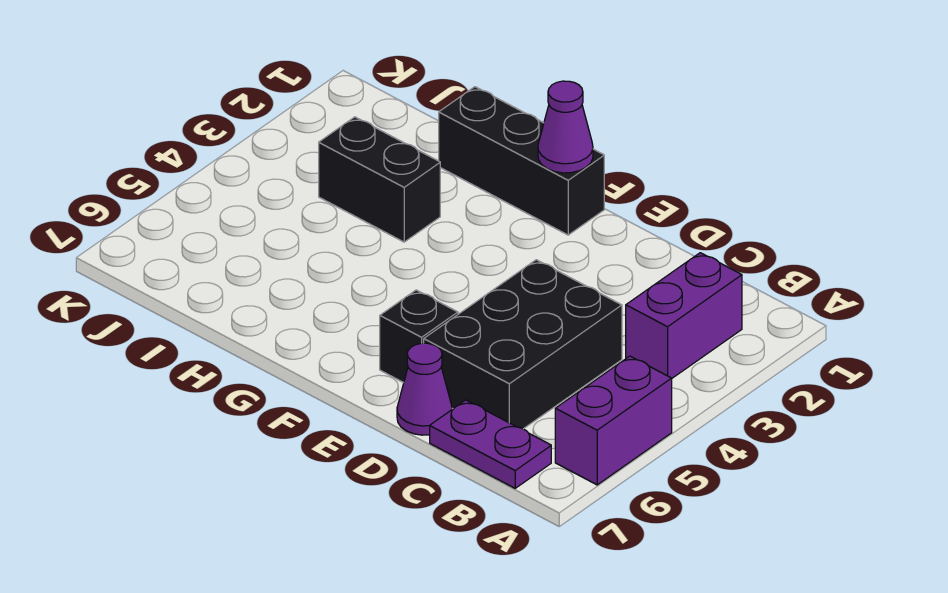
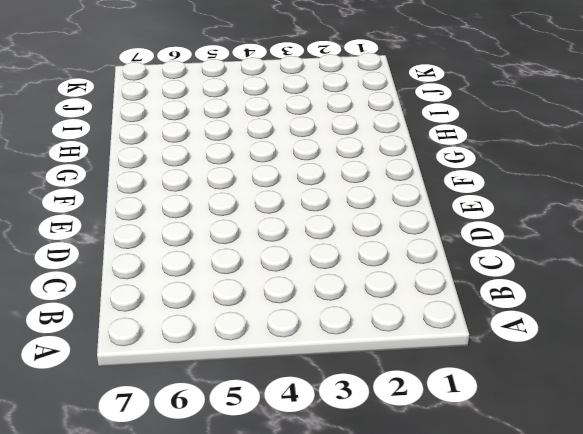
none -> purple brick A5:A6 level 1
none -> purple brick B2:B3 level 1

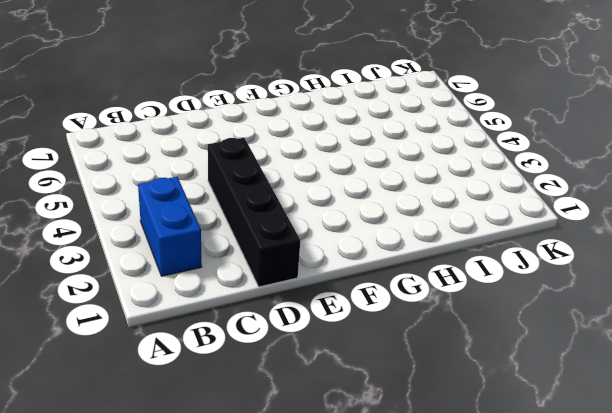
blue brick B2:B3 level 1 -> purple brick B2:B3 level 1
black brick D1:D4 level 1 -> black brick C4:D6 level 1
none -> purple brick A5:A6 level 1
none -> purple plate B7:C7 level 1

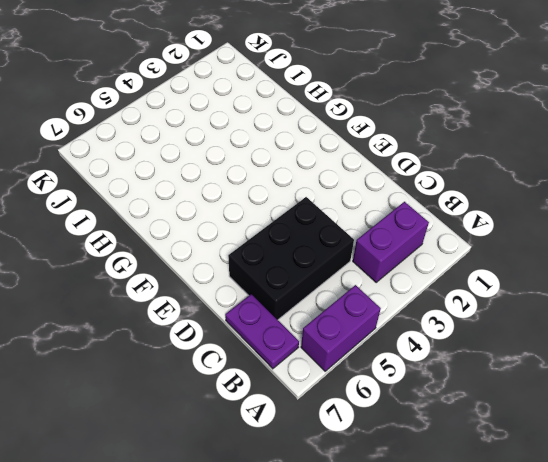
none -> purple cone D7 level 1
none -> black brick E6 level 1

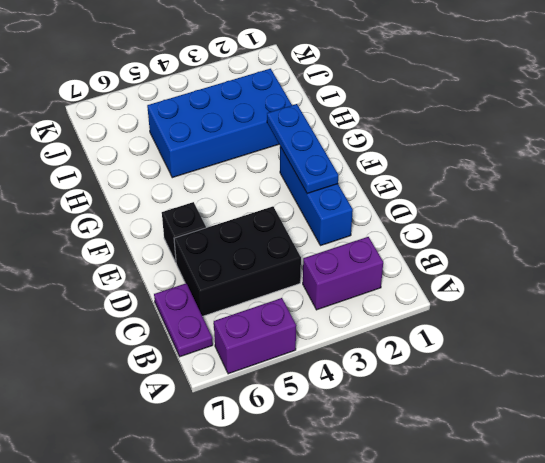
blue brick D2:F2 level 1 -> none
blue plate E2:G2 level 2 -> none
blue brick H2:I5 level 1 -> black brick H3:I3 level 1
none -> purple cone D7 level 1
none -> black brick F1:H1 level 1

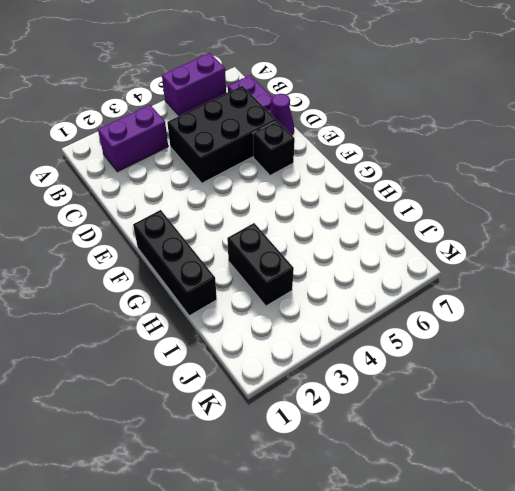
none -> purple cone F1 level 2

